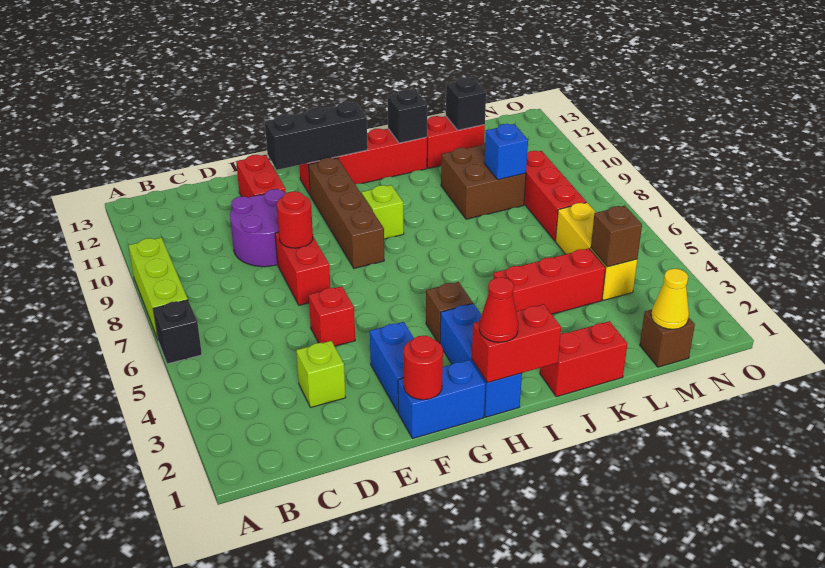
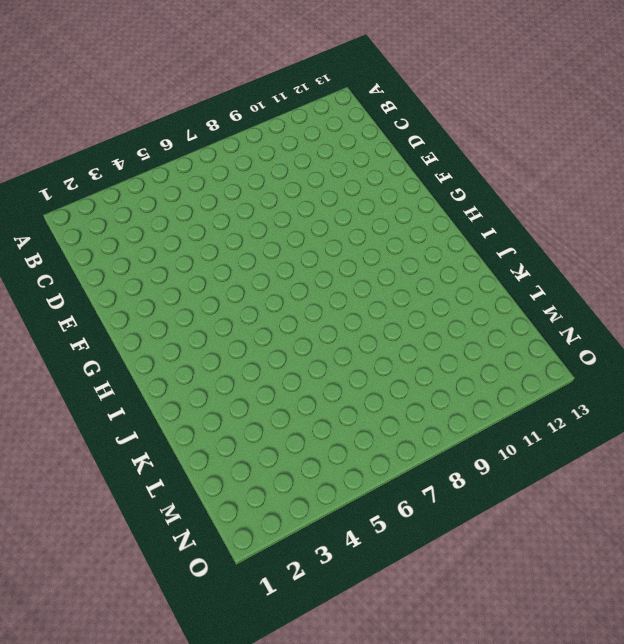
none -> black brick A6 level 1
none -> lime brick A7:A9 level 1
none -> lime brick D3 level 1
none -> purple round brick D9:E10 level 1

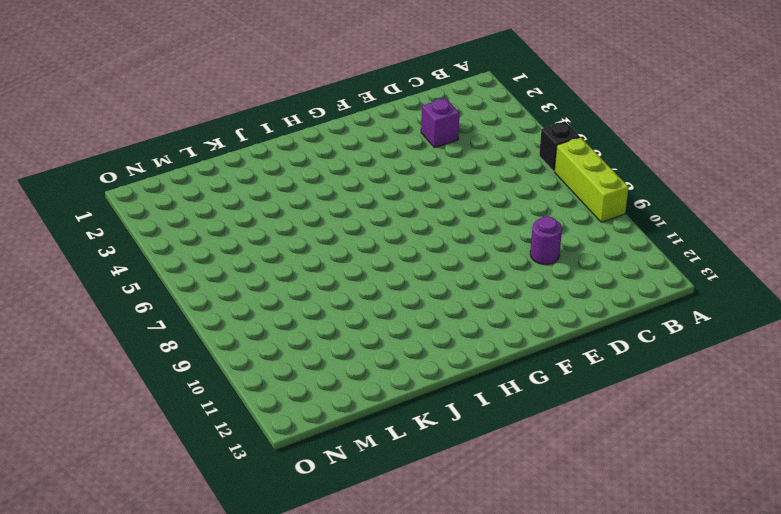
purple brick D3 level 1 -> lime brick D3 level 1
purple round brick D10 level 1 -> purple round brick D9:E10 level 1
none -> red brick E5 level 1
none -> red brick E7:E8 level 1
none -> red brick E11:E12 level 1
none -> blue brick F1:G1 level 1

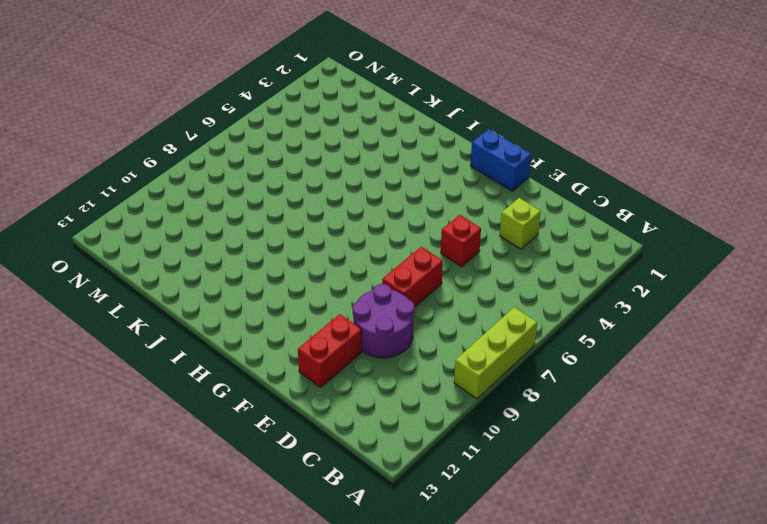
none -> black brick A6 level 1
none -> blue brick F2:F3 level 1
none -> brown brick G8:G11 level 1
none -> red brick G12:J12 level 1

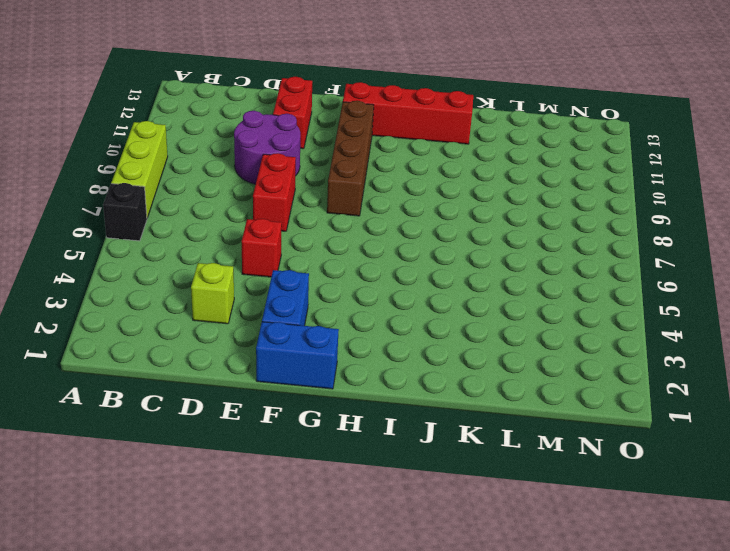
none -> blue brick H1:H3 level 1
none -> brown brick H4 level 1
none -> lime brick H9 level 1
none -> red brick J1:K1 level 1

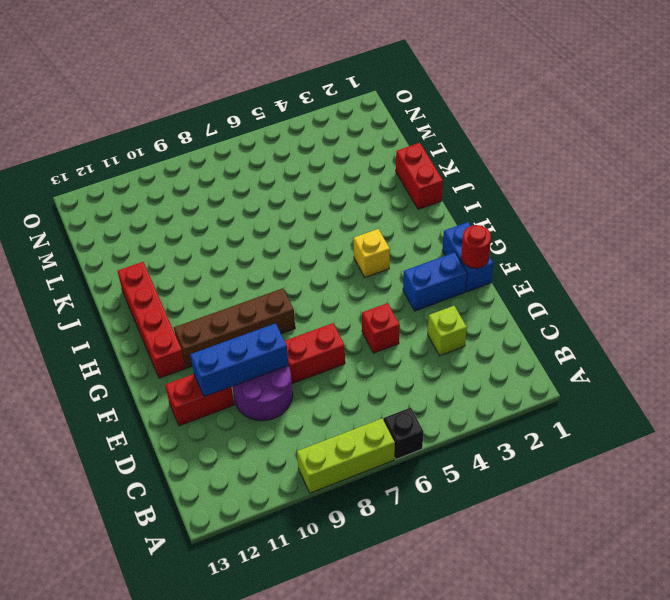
blue brick E9:E11 level 2 -> blue brick H1:H3 level 1
yellow brick H4 level 1 -> brown brick H4 level 1
none -> lime brick H9 level 1
none -> red brick J4:L4 level 1
none -> brown brick K9:L10 level 1
none -> red brick K12:L12 level 1

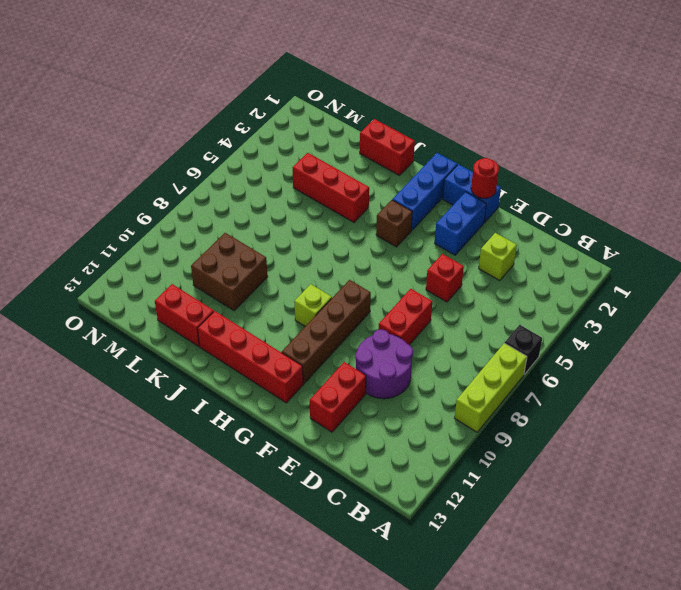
none -> brown brick M1 level 1
none -> yellow brick M4:M6 level 1
none -> red brick M7:M9 level 1
none -> red round brick E8 level 2

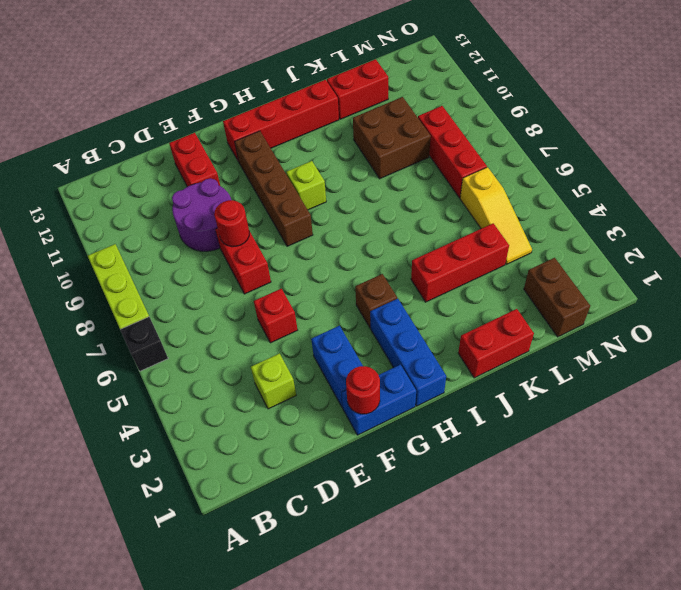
brown brick M1:M2 level 1 -> brown brick M1 level 1
yellow slope M4:M6 level 1 top 6 -> yellow brick M4:M6 level 1
none -> black brick F12:H12 level 2
none -> red brick H1:I1 level 2
none -> black brick J12 level 2
none -> blue brick L9 level 2

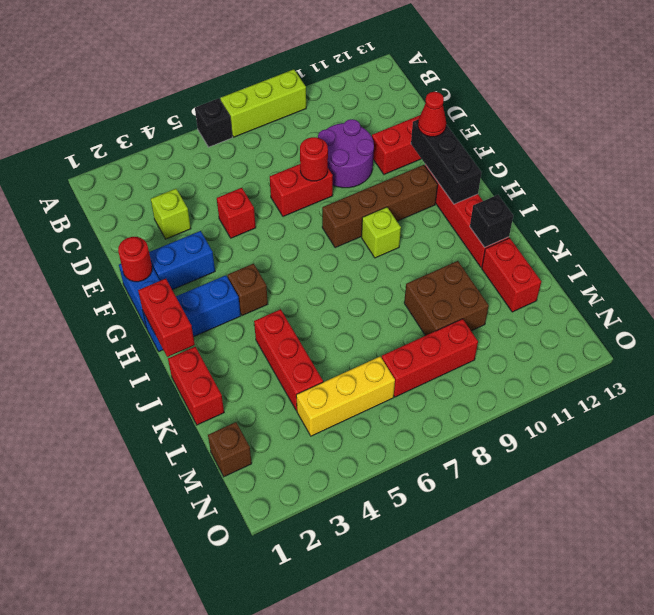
red cone F12 level 3 -> red cone H1 level 3
none -> blue brick L9 level 2
none -> black brick L12 level 2
none -> yellow cone M1 level 2
none -> brown brick M4 level 2

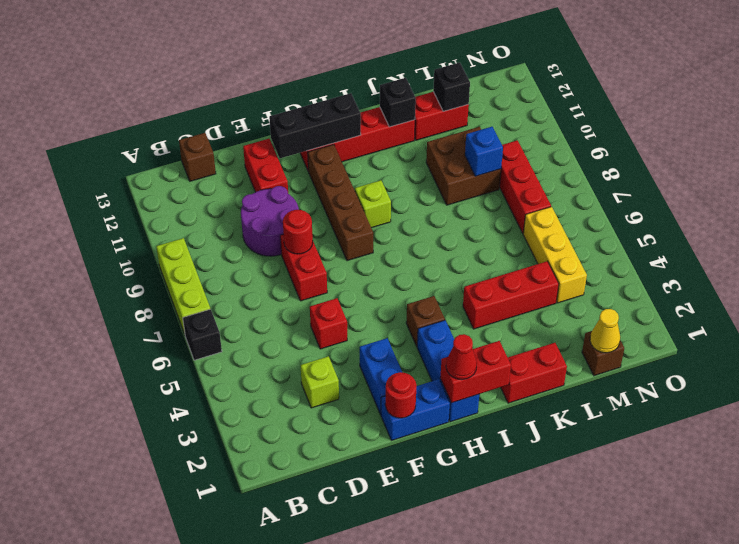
brown brick C13 level 1 -> brown brick M4 level 2

